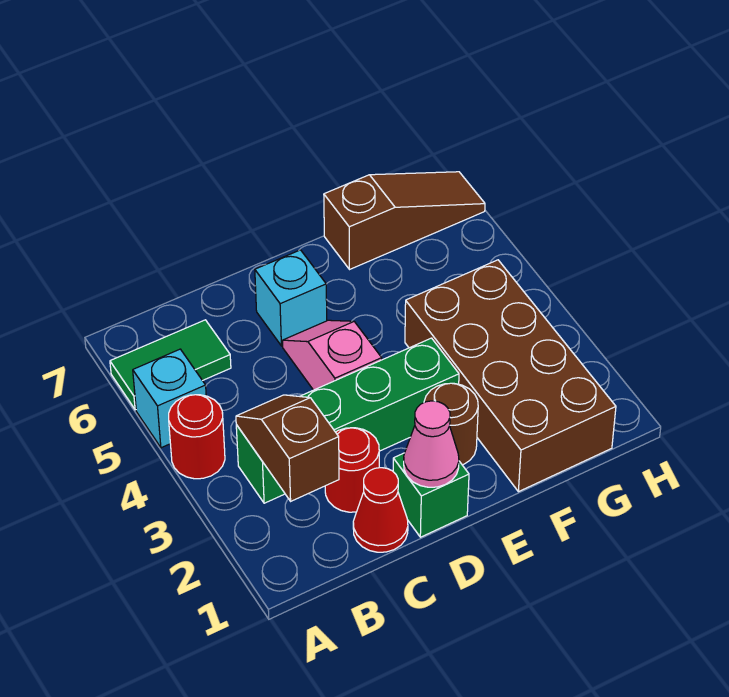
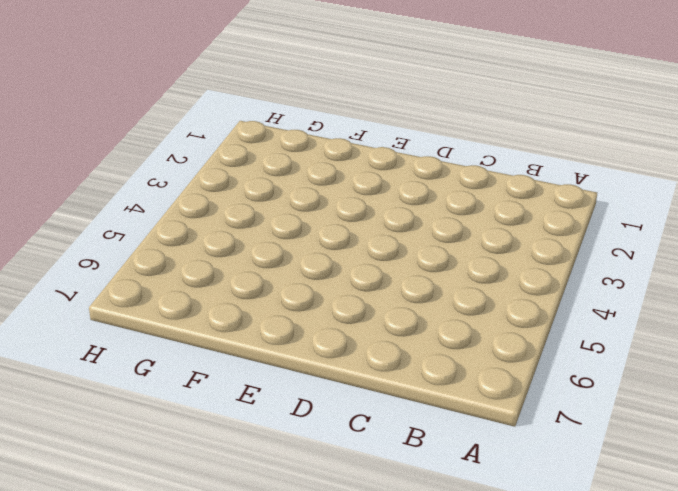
none -> red round brick A4 level 1
none -> cyan brick A5 level 1
none -> green tile A6:B6 level 1

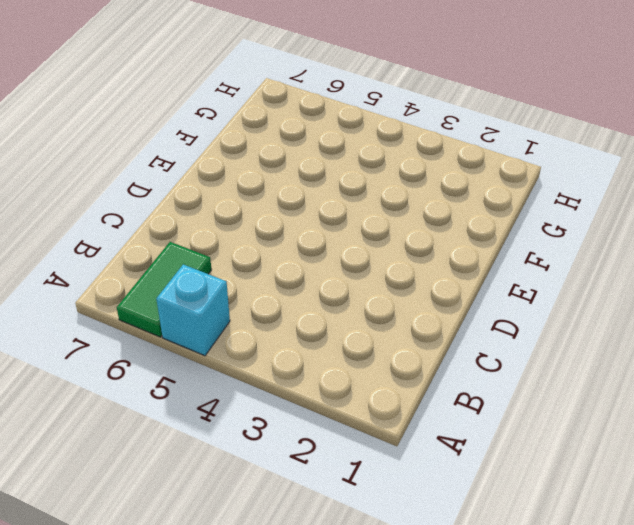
none -> red round brick A4 level 1
none -> green brick B3:E3 level 1
none -> red cone C1 level 1

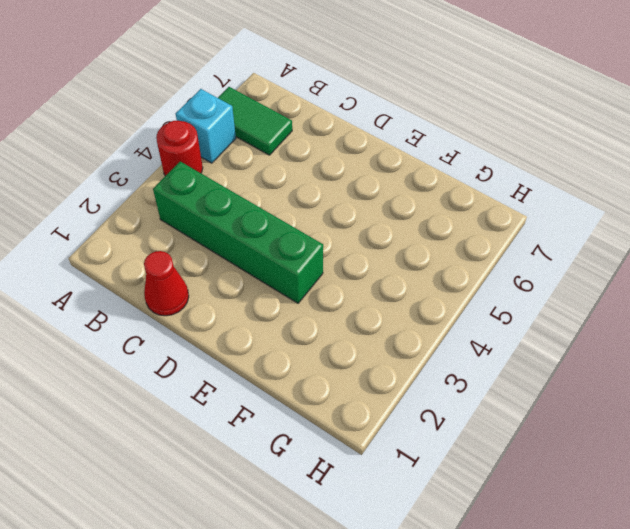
none -> red round brick C2 level 1
none -> green brick D1 level 1
none -> pink slope D4:D5 level 1 top 4

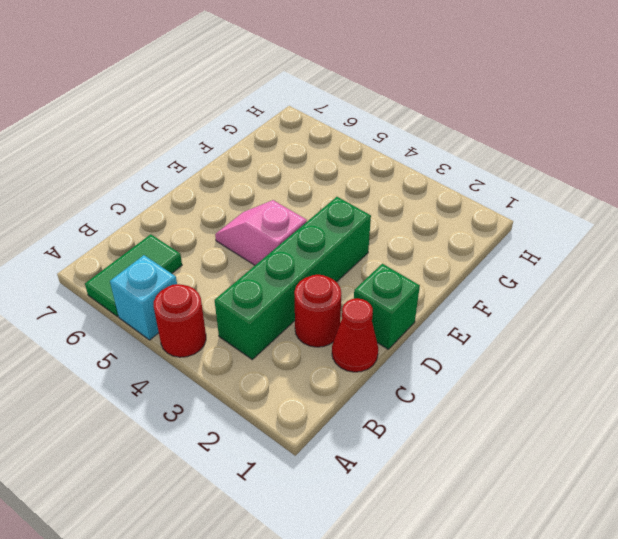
none -> cyan brick D6 level 1
none -> brown round brick E2 level 1
none -> brown brick F1:G4 level 1

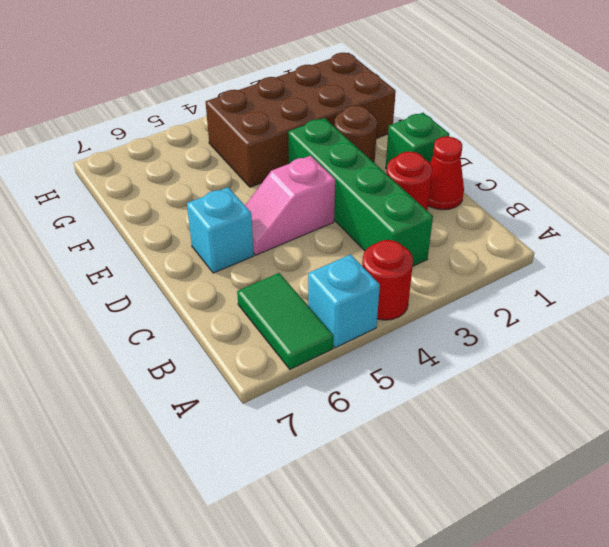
none -> brown slope F7:H7 level 1 top F
none -> brown slope B2:B3 level 2 top 2
none -> pink cone D1 level 2

